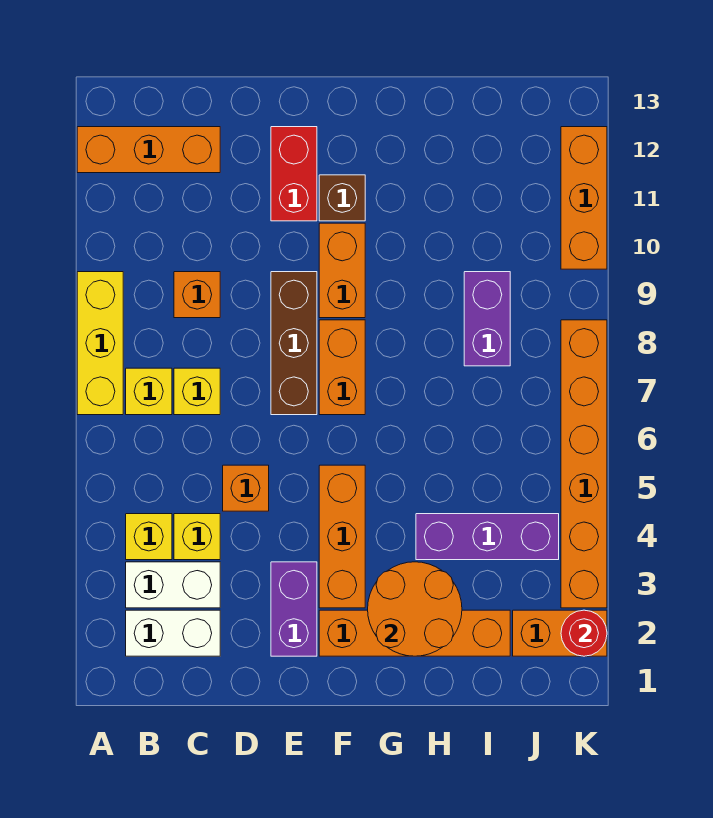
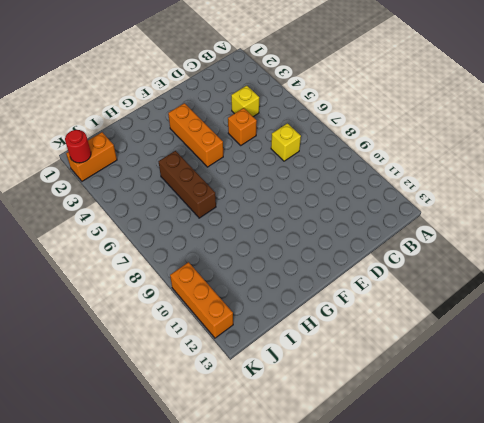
brown brick H5:H7 level 1 -> brown brick E7:E9 level 1
none -> yellow brick A7:A9 level 1
none -> orange brick A12:C12 level 1
none -> white brick B2:C2 level 1

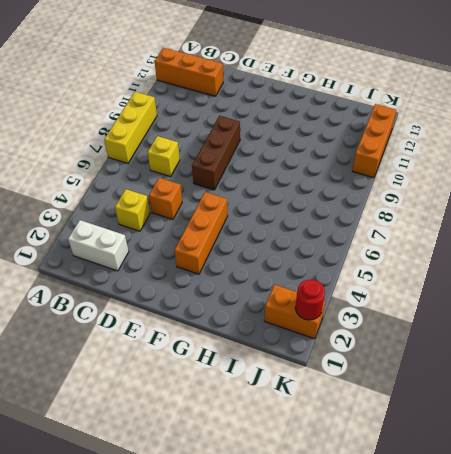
none -> white brick B3:C3 level 1
none -> yellow brick B4 level 1
none -> yellow brick B7 level 1

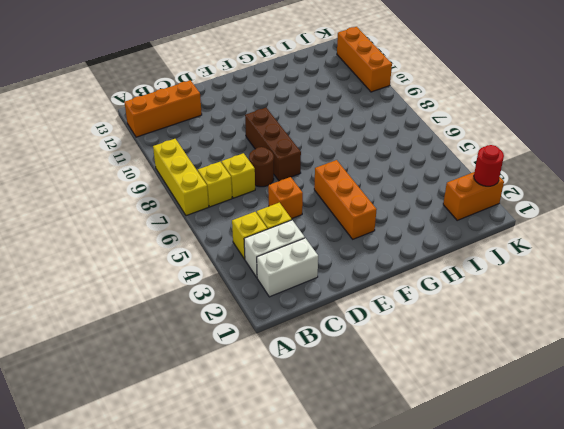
brown round brick D7 level 1 -> none
none -> orange brick C9 level 1
none -> purple brick E2:E3 level 1
none -> red brick E11:E12 level 1

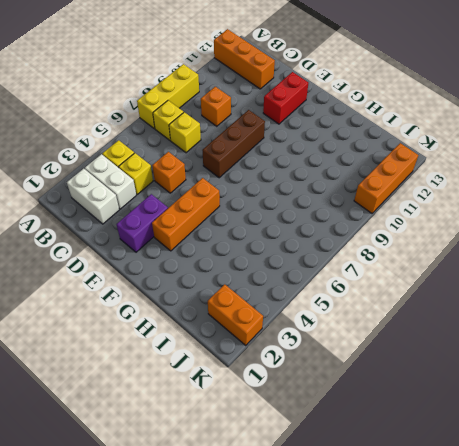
none -> orange brick F2:I2 level 1
none -> orange brick F7:F8 level 1
none -> orange brick F9:F10 level 1

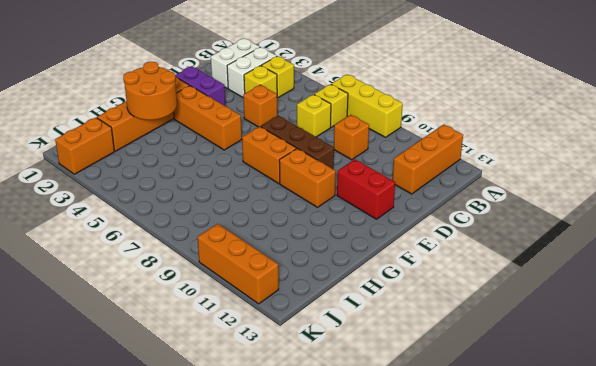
none -> brown brick F11 level 1
none -> purple brick H4:J4 level 1
none -> purple brick I8:I9 level 1

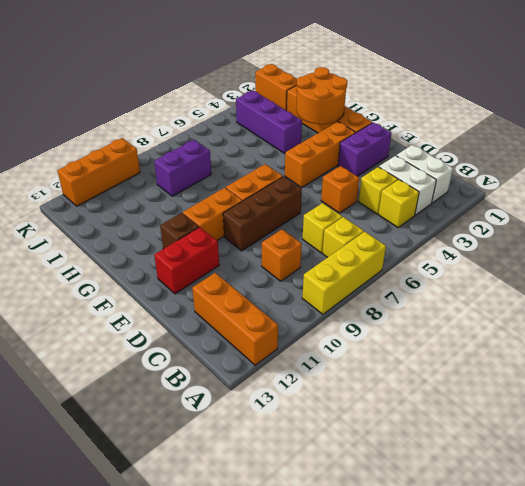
none -> orange brick K3:K8 level 1
none -> red round brick K2 level 2

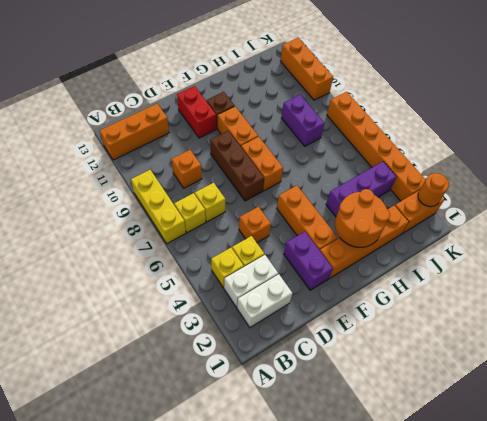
orange round brick K2 level 2 -> red round brick K2 level 2

